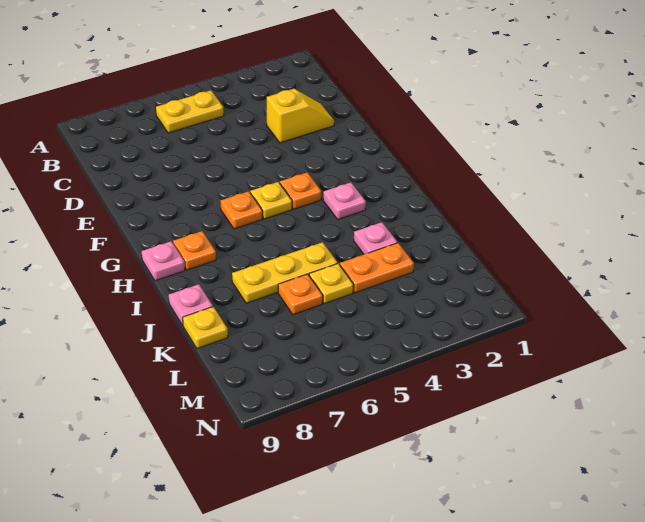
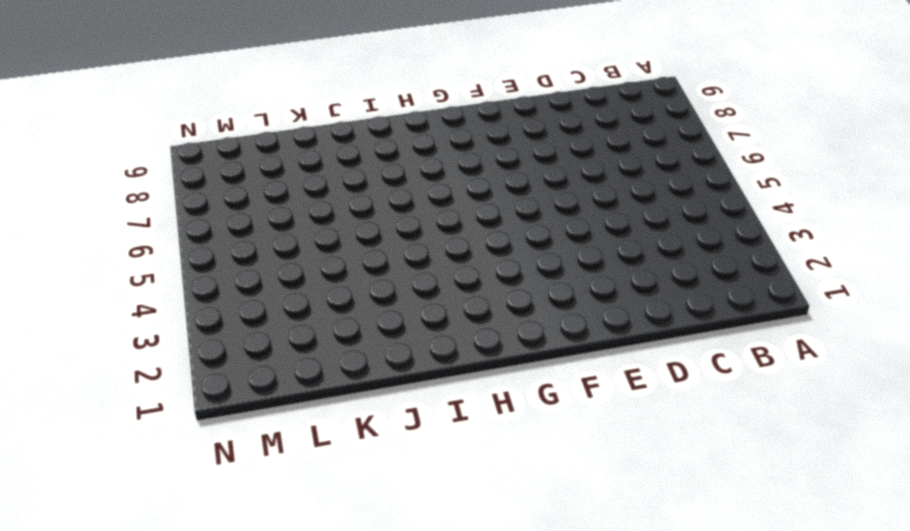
none -> yellow plate B5:B6 level 1
none -> yellow slope D2:D3 level 1 top 3
none -> orange plate G4 level 1

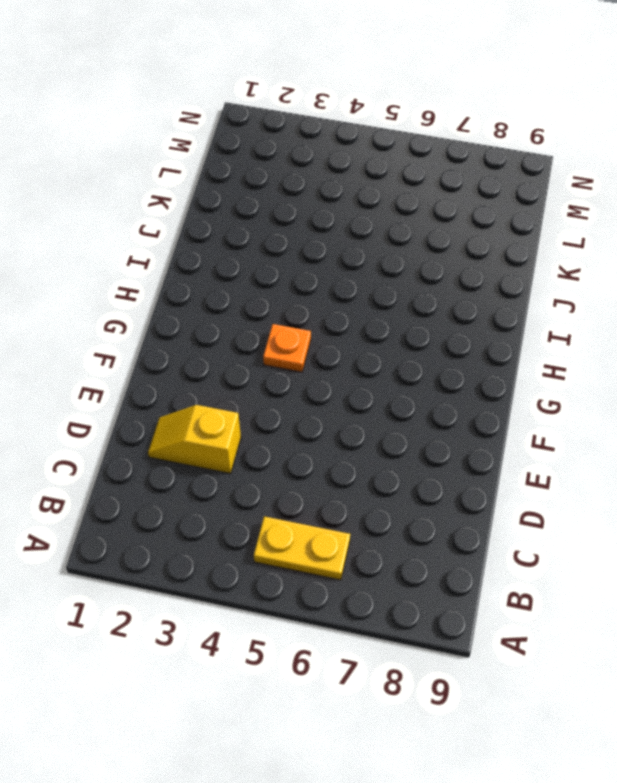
none -> yellow plate G5 level 1
none -> orange plate G6 level 1
none -> pink plate H3 level 1

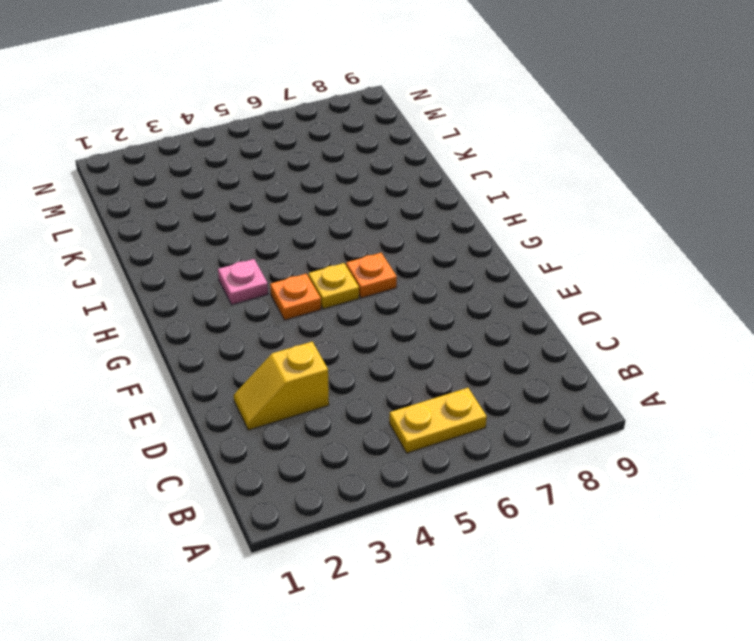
none -> orange plate H8 level 1
none -> pink plate H9 level 1
none -> pink plate J3 level 1

